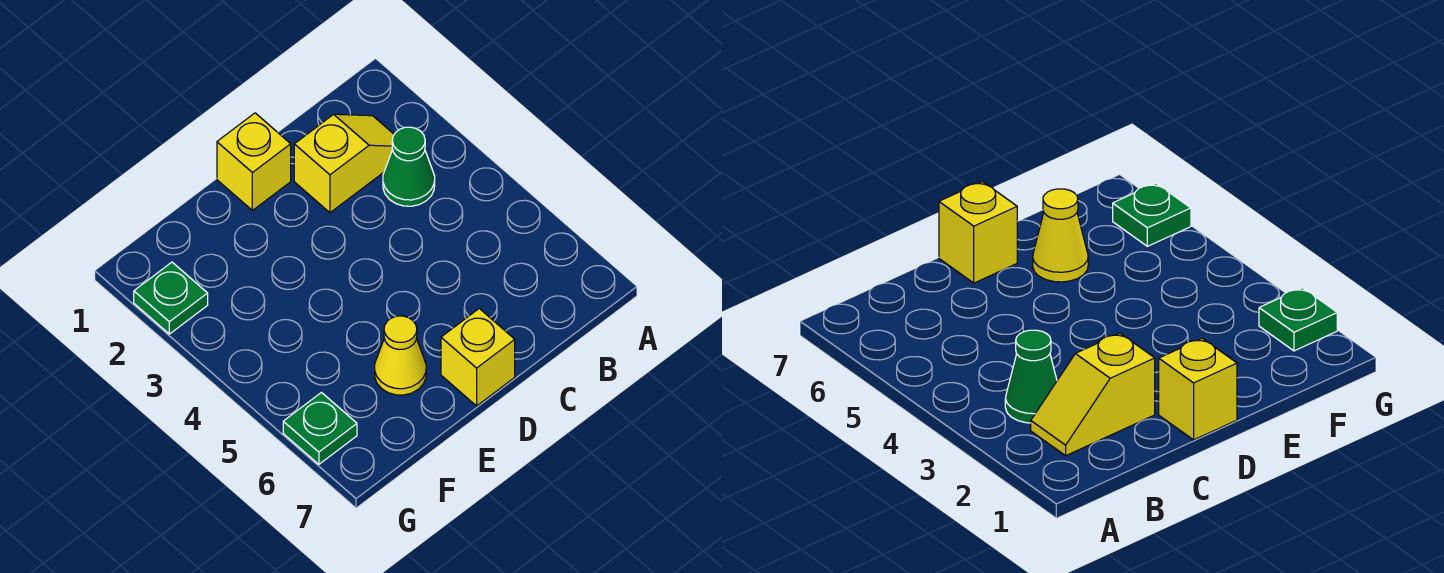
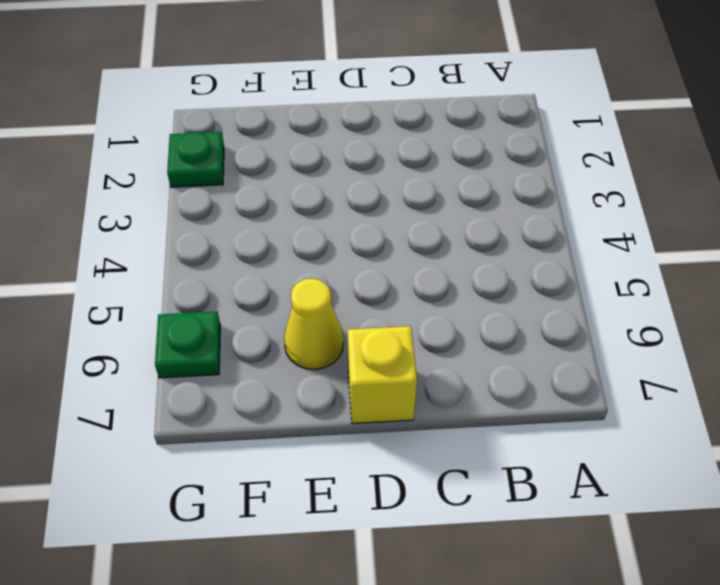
none -> yellow slope B2:C2 level 1 top C
none -> green cone B3 level 1

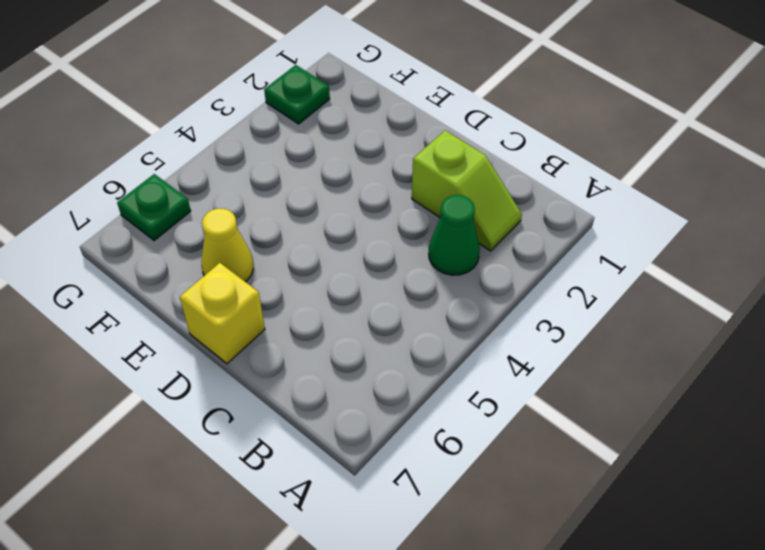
lime slope B2:C2 level 1 top C -> yellow slope B2:C2 level 1 top C
none -> yellow brick D1 level 1

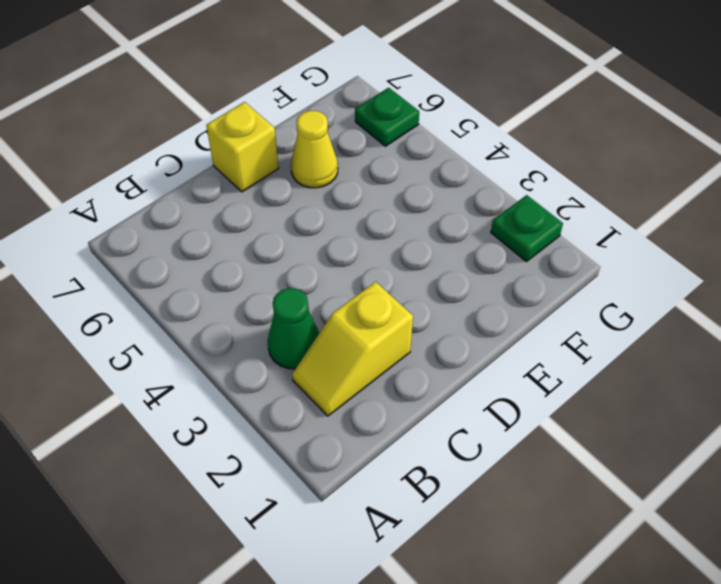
none -> yellow brick D1 level 1

